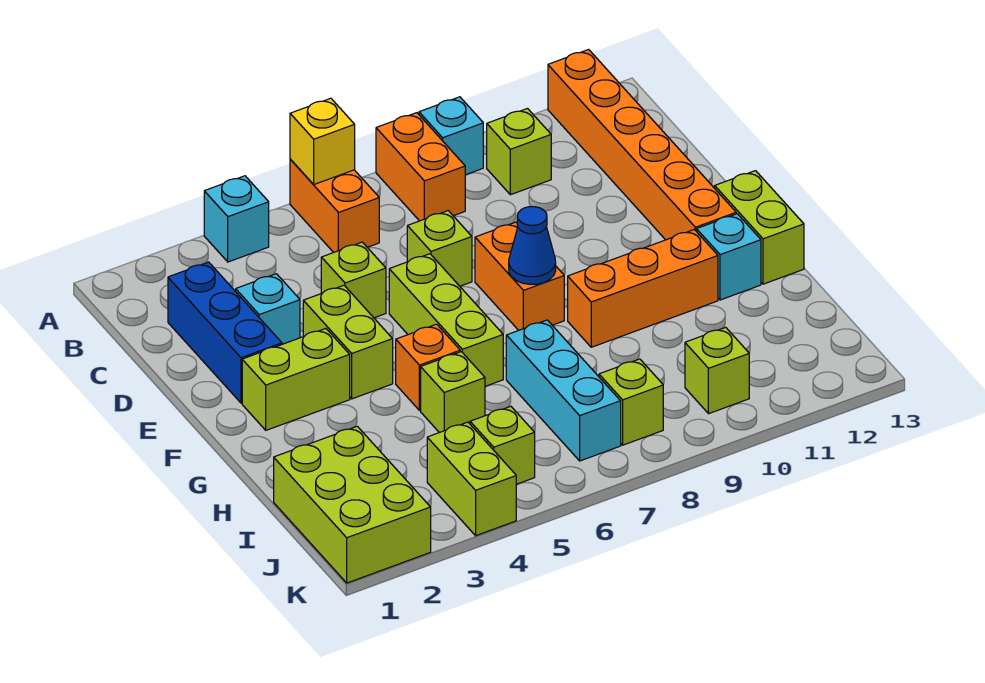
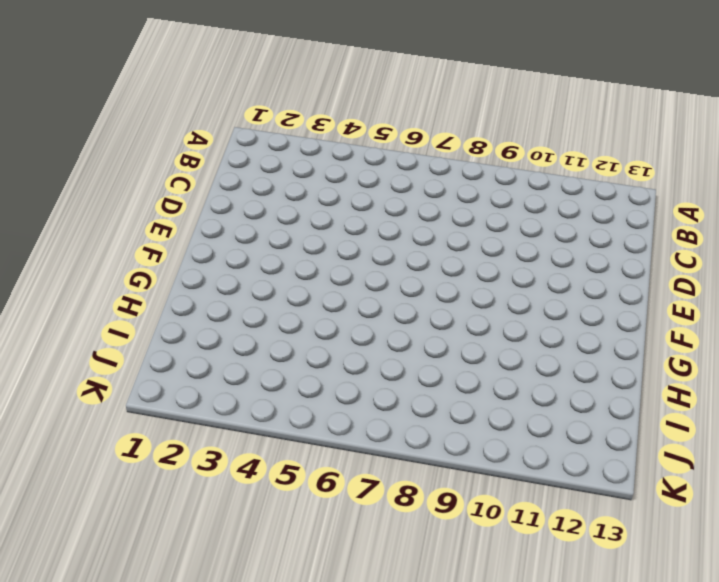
none -> cyan brick A4 level 1
none -> orange brick A6:B6 level 1
none -> orange brick A8:B8 level 1

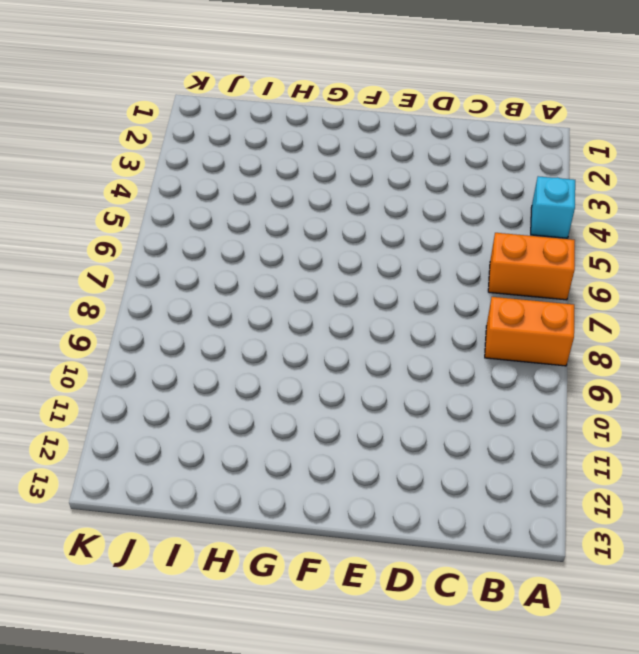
none -> cyan brick A9 level 1
none -> orange brick A12:F12 level 1
none -> lime brick B10 level 1

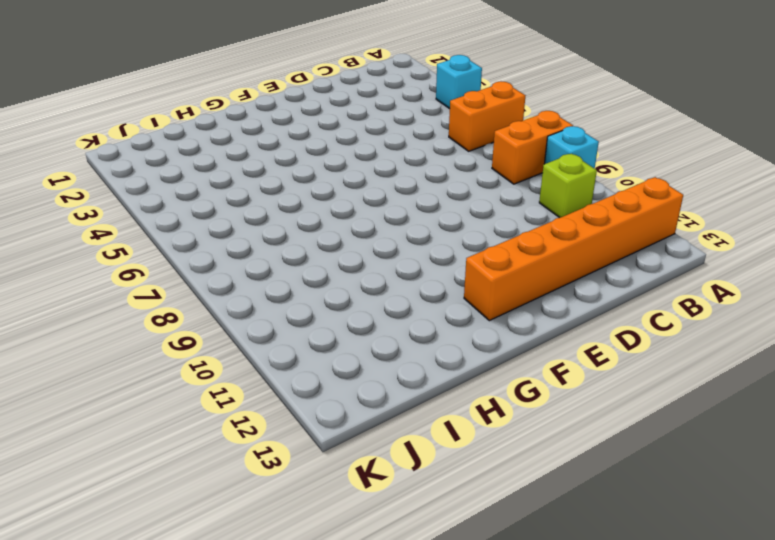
none -> blue brick C2:E2 level 1
none -> cyan brick D3 level 1
none -> lime brick D5 level 1

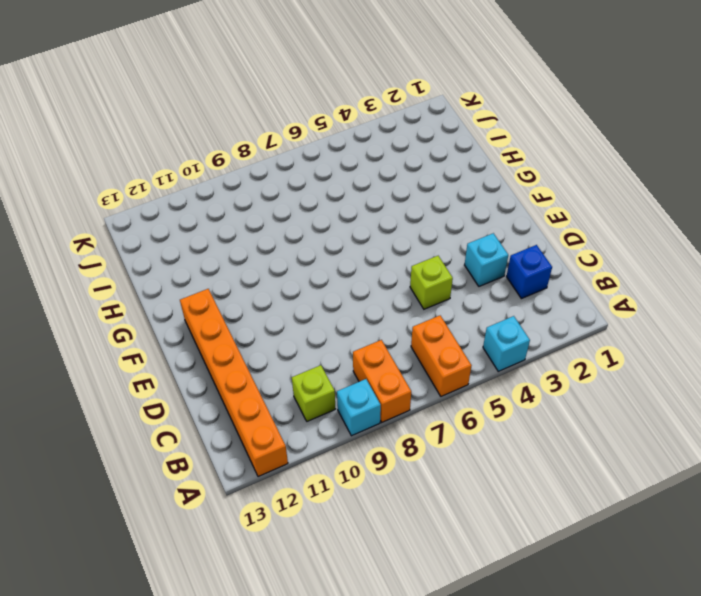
blue brick C2 level 1 -> blue brick C2:E2 level 1
none -> lime brick D7 level 1
none -> lime brick E4:F4 level 1
none -> lime brick E6:G6 level 1

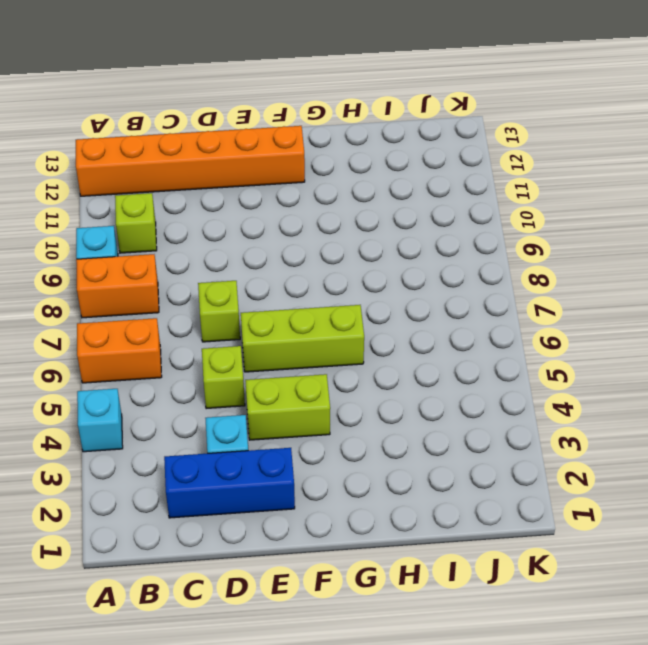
none -> orange brick E8:F8 level 1
none -> lime brick F2:F3 level 1
none -> lime brick F13:G13 level 1

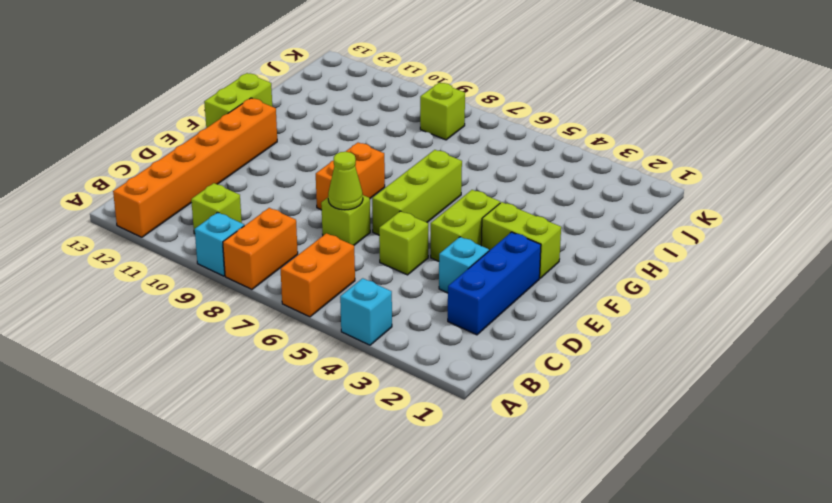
lime cone D7 level 2 -> none
none -> orange brick G5 level 1
none -> orange brick G9:G11 level 1
none -> cyan brick G12 level 1

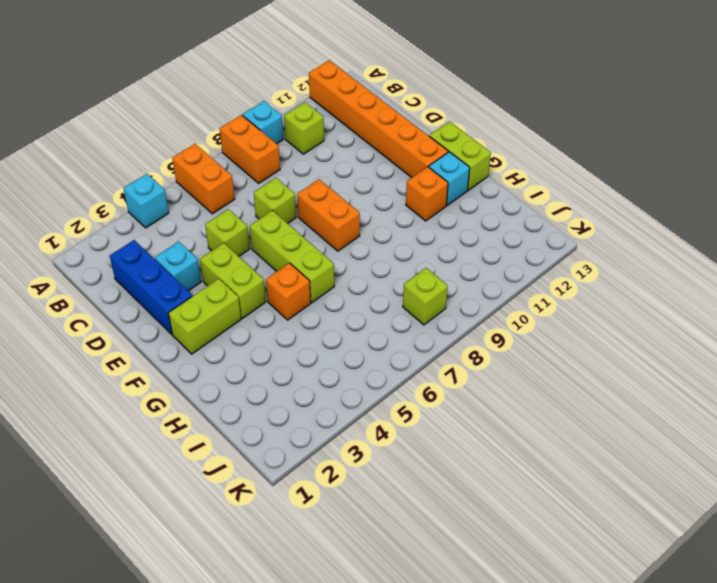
orange brick G11 level 1 -> orange brick G9:G11 level 1
none -> lime brick H5 level 1
none -> cyan brick H7:J7 level 1
none -> lime brick I1:K2 level 1

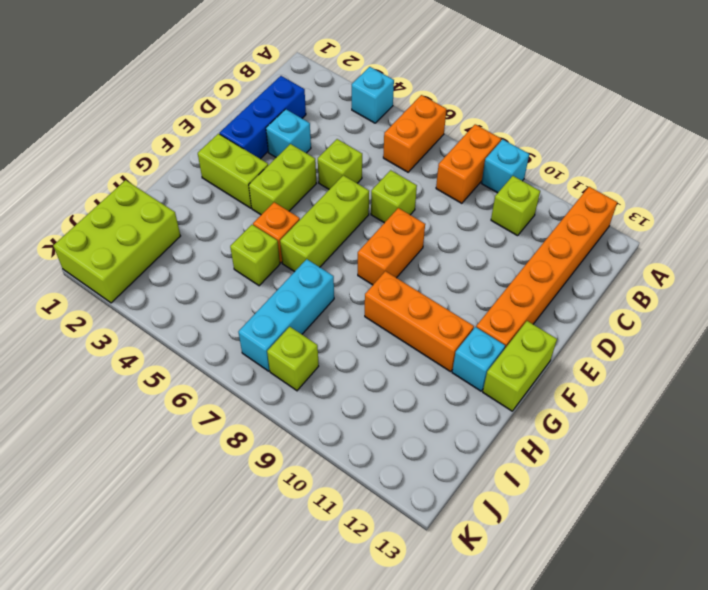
none -> lime brick J4:K4 level 1
none -> lime brick J5 level 1
none -> lime brick J10 level 1

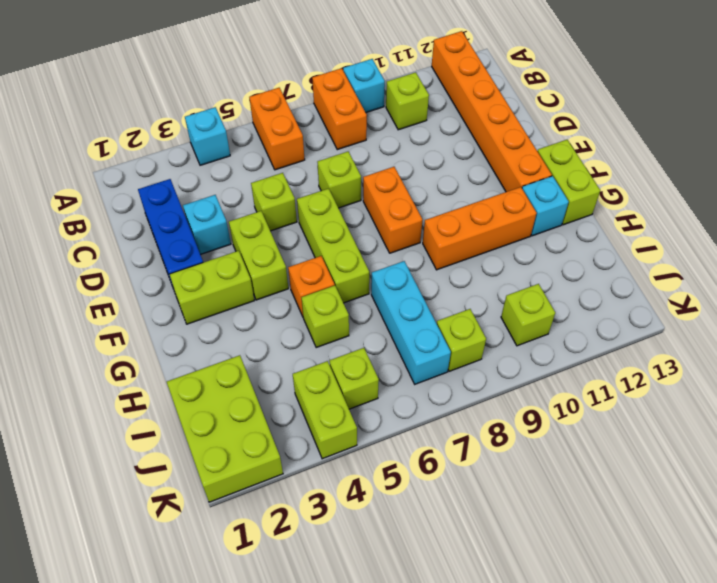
none -> yellow brick A6 level 2
none -> blue cone F8 level 2

